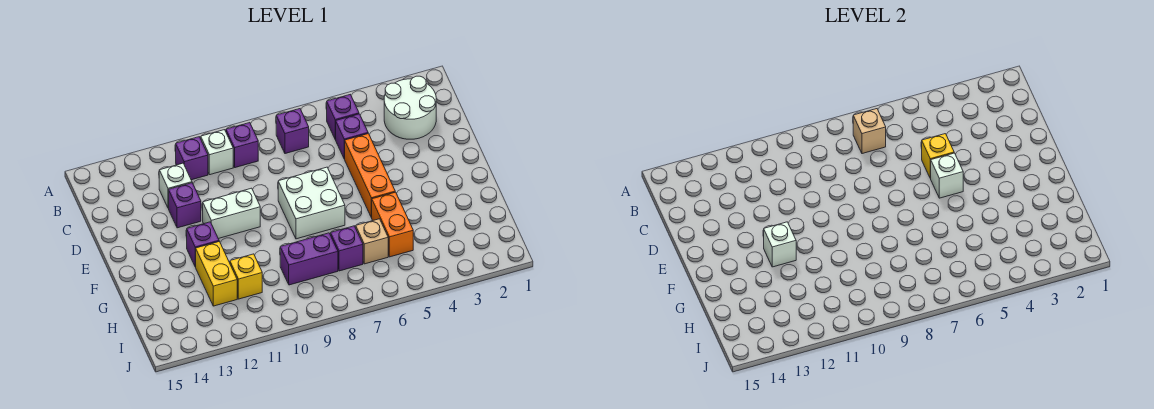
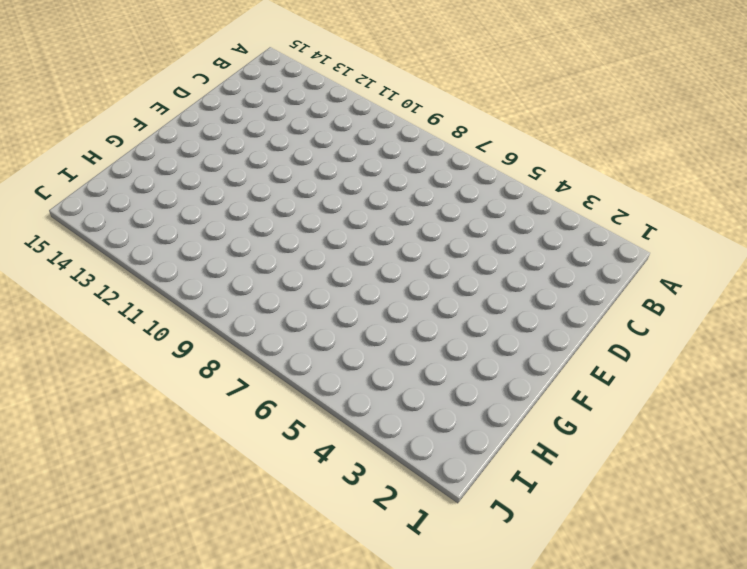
none -> white round brick B2:C3 level 1
none -> purple brick B5 level 1
none -> purple brick B7 level 1

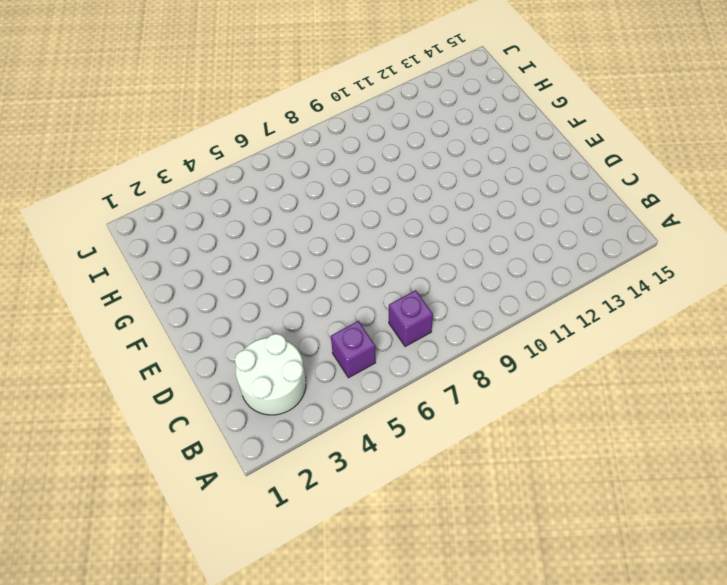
none -> purple brick B9 level 1
none -> white brick B10 level 1
none -> purple brick B11 level 1

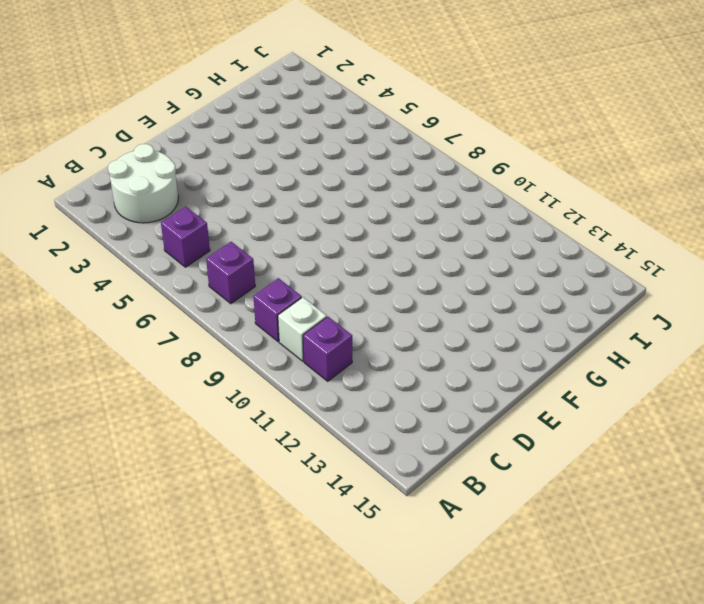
none -> purple brick C5 level 1
none -> white brick C12 level 1
none -> orange brick D5:F5 level 1

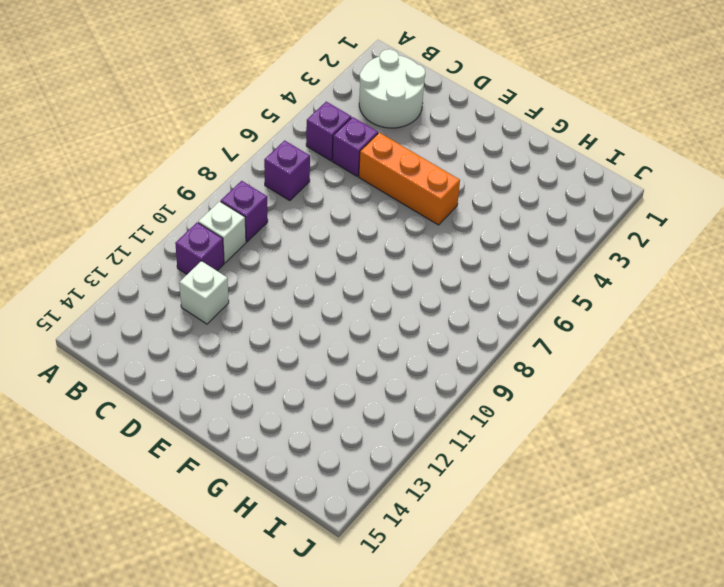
none -> purple brick D12 level 1
none -> white brick E7:F8 level 1
none -> white brick E10:E11 level 1

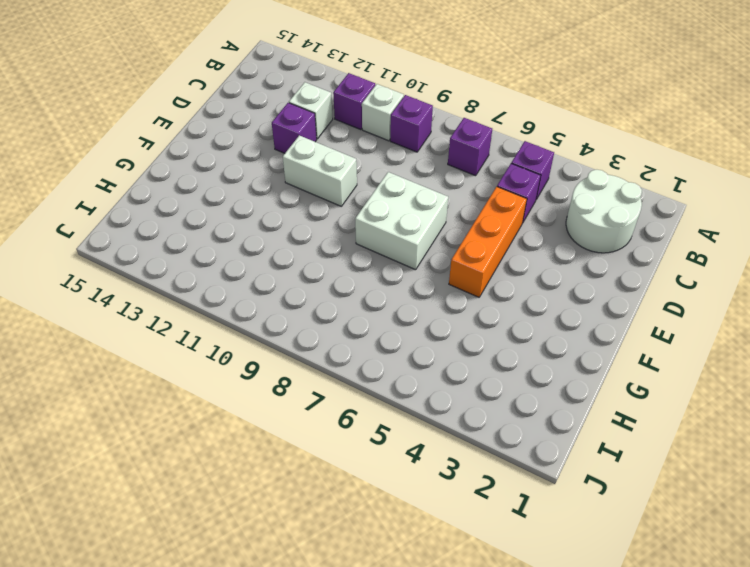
none -> purple brick F12 level 1
none -> orange brick G5:H5 level 1
none -> yellow brick G12:H12 level 1

